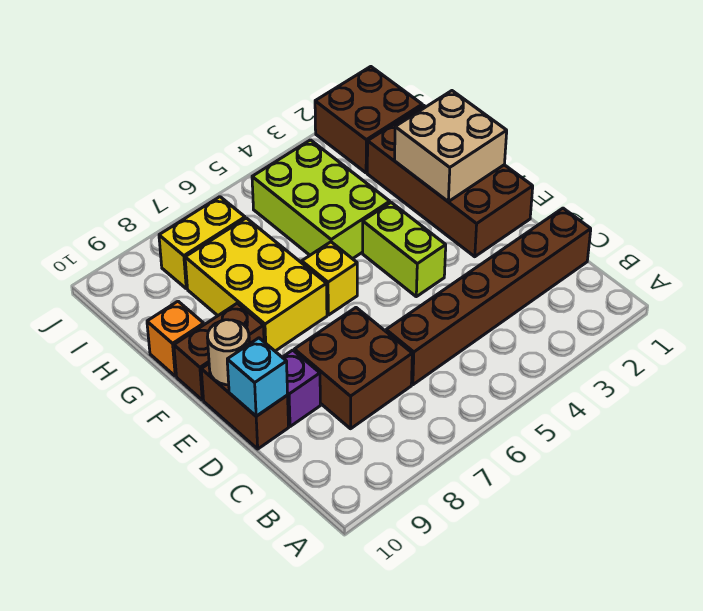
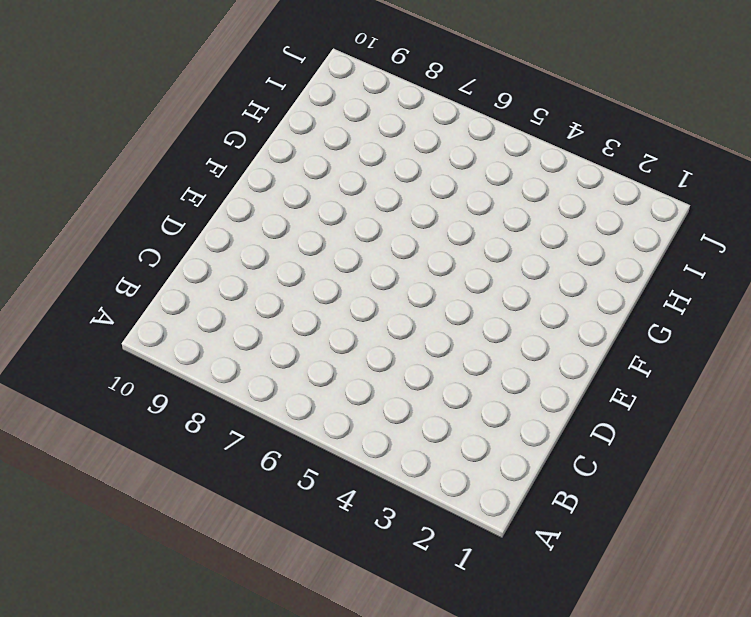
none -> brown brick C1:C6 level 1
none -> brown brick C7:D8 level 1
none -> purple brick D9 level 1

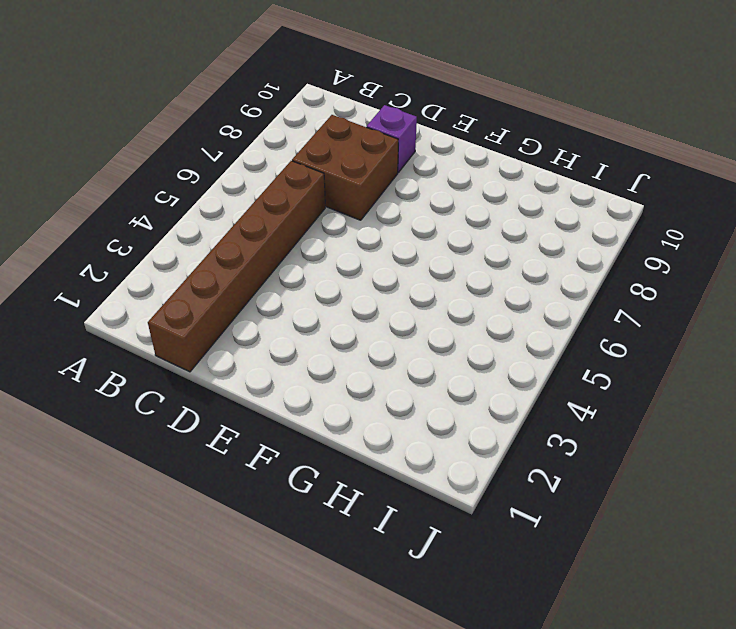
none -> brown brick D10:E10 level 1
none -> brown brick E1:H2 level 1
none -> lime brick E4:F4 level 1

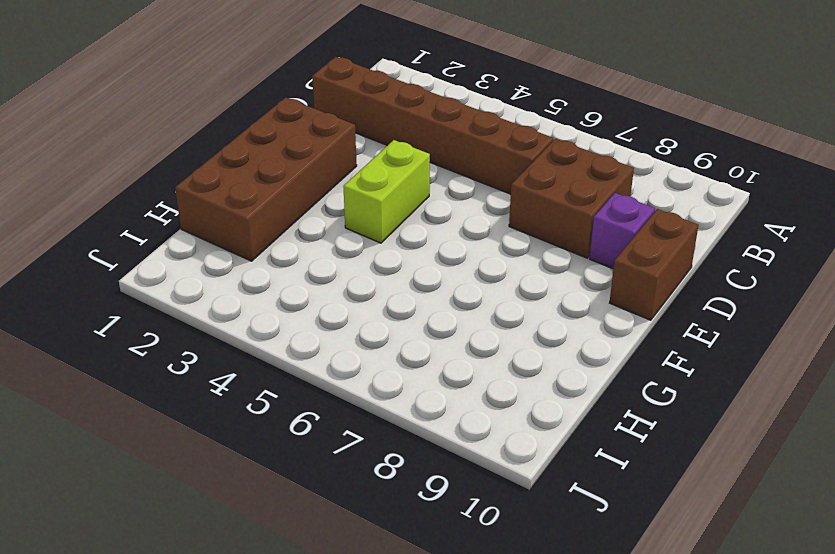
none -> yellow brick F6 level 1
none -> yellow brick F7:H8 level 1
none -> brown brick F9:F10 level 1

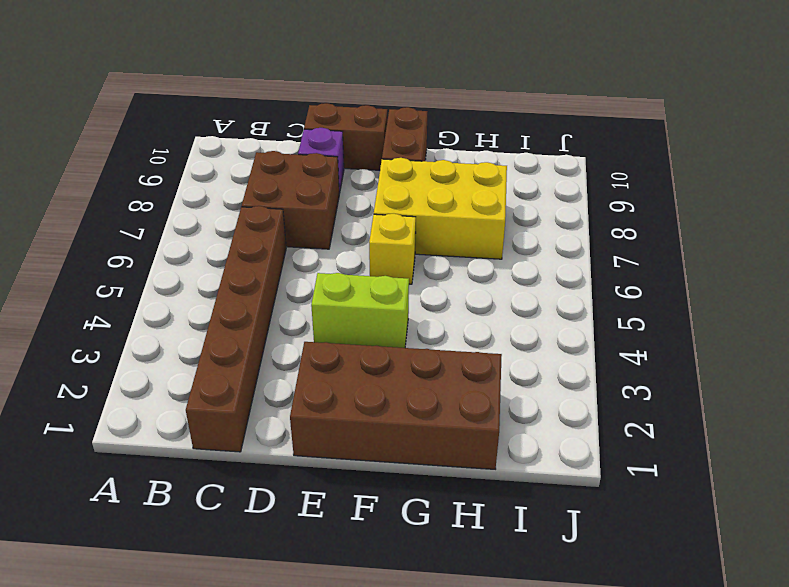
none -> lime brick G4:I5 level 1
none -> orange brick G10 level 1
none -> brown brick I1:J2 level 1

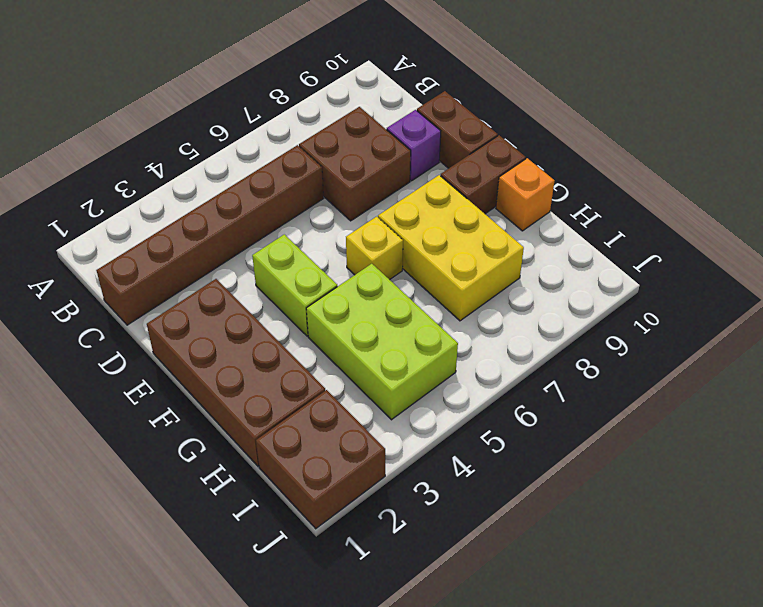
none -> yellow brick I7:I8 level 1
none -> cyan brick D10 level 2
none -> tan round brick E10 level 2

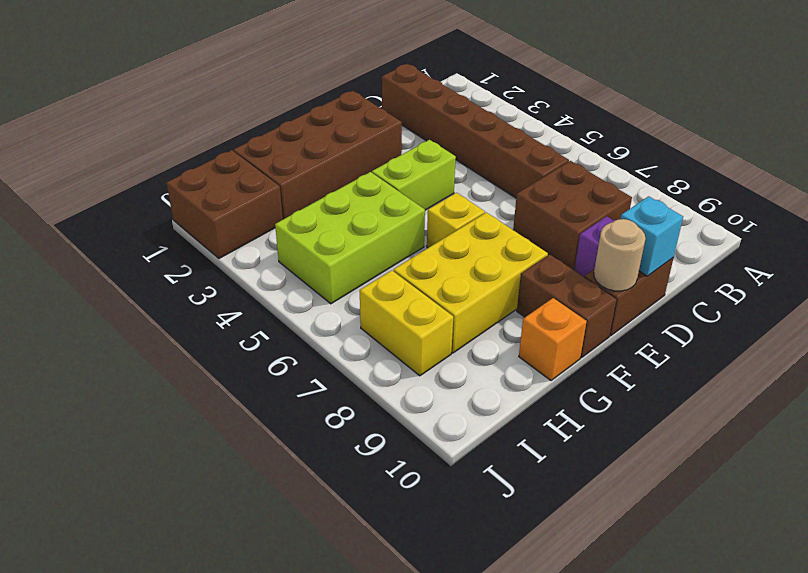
none -> tan brick F1:G2 level 2

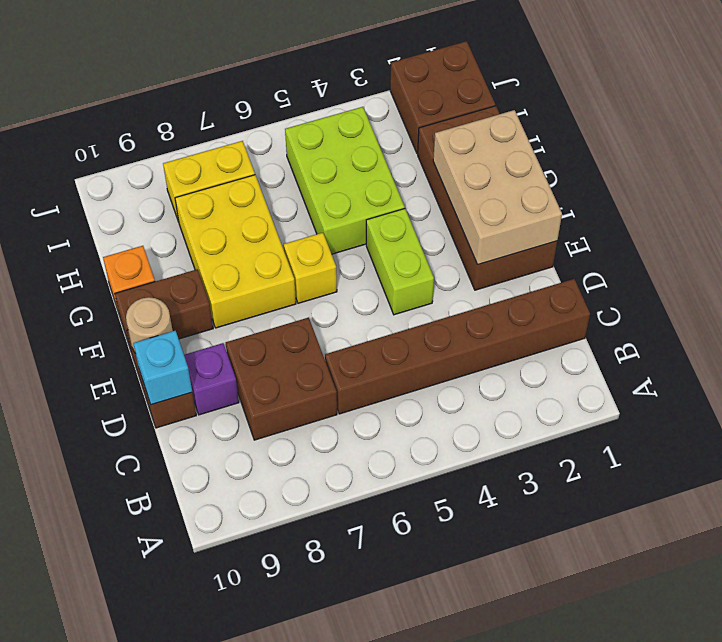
tan brick E1:G2 level 2 -> tan brick F1:G2 level 2

